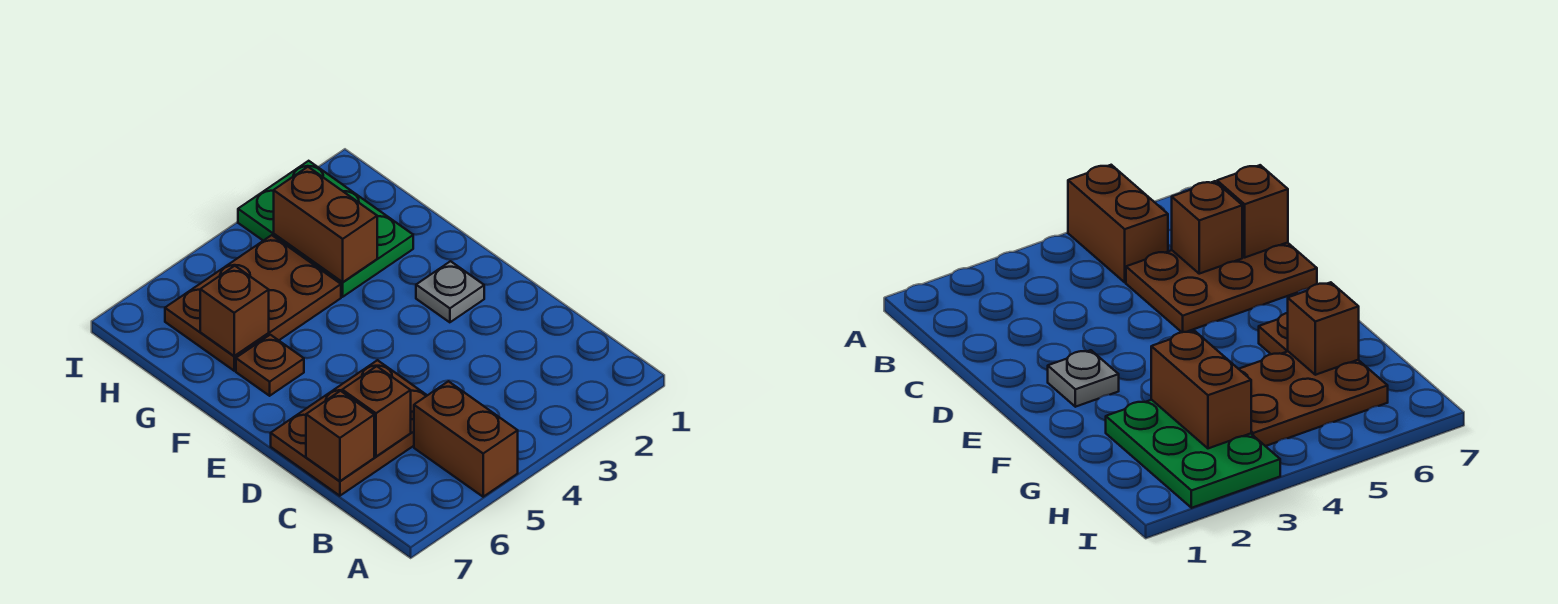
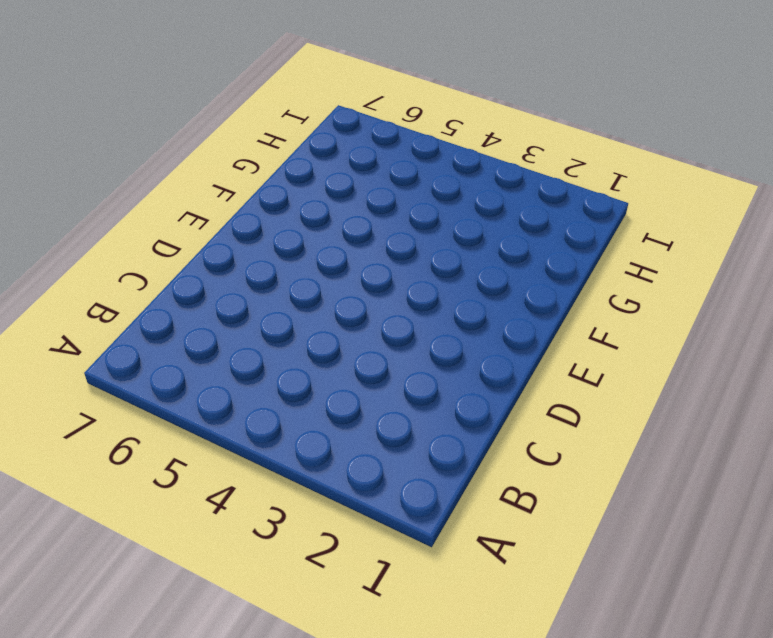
none -> brown brick A5:B5 level 1
none -> brown plate C5:D7 level 1

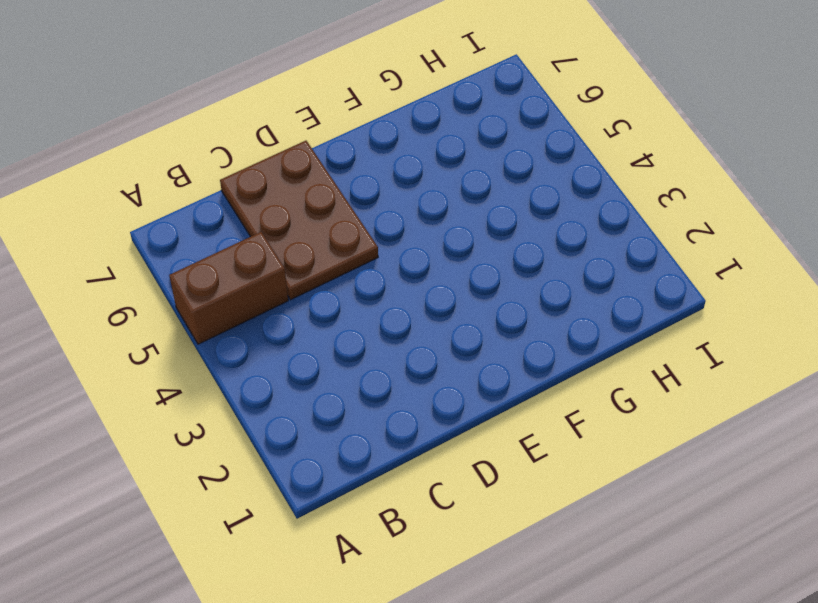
none -> grey plate E2 level 1
none -> brown plate F6 level 1

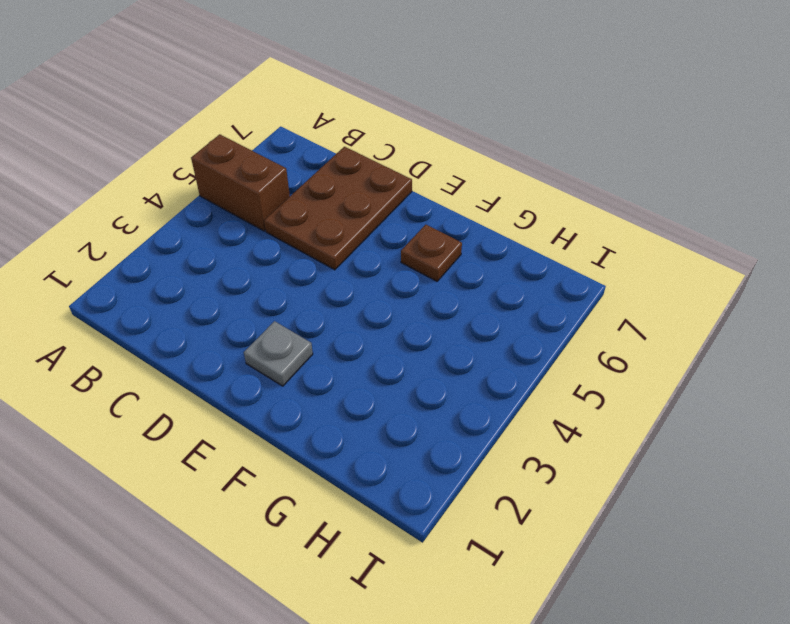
none -> green plate G2:I3 level 1
none -> brown plate G4:H6 level 1

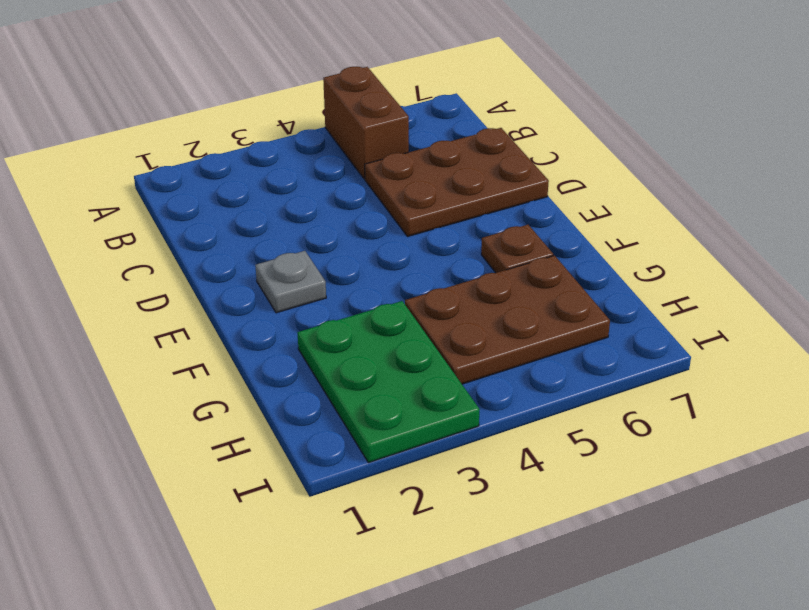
none -> brown brick C6 level 2
none -> brown brick C7 level 2

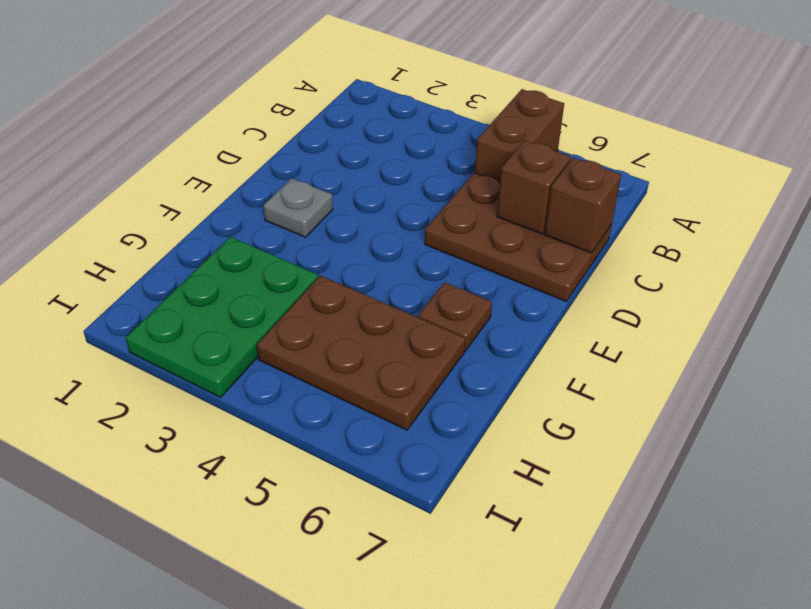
none -> brown brick G3:H3 level 2
none -> brown brick G6 level 2

